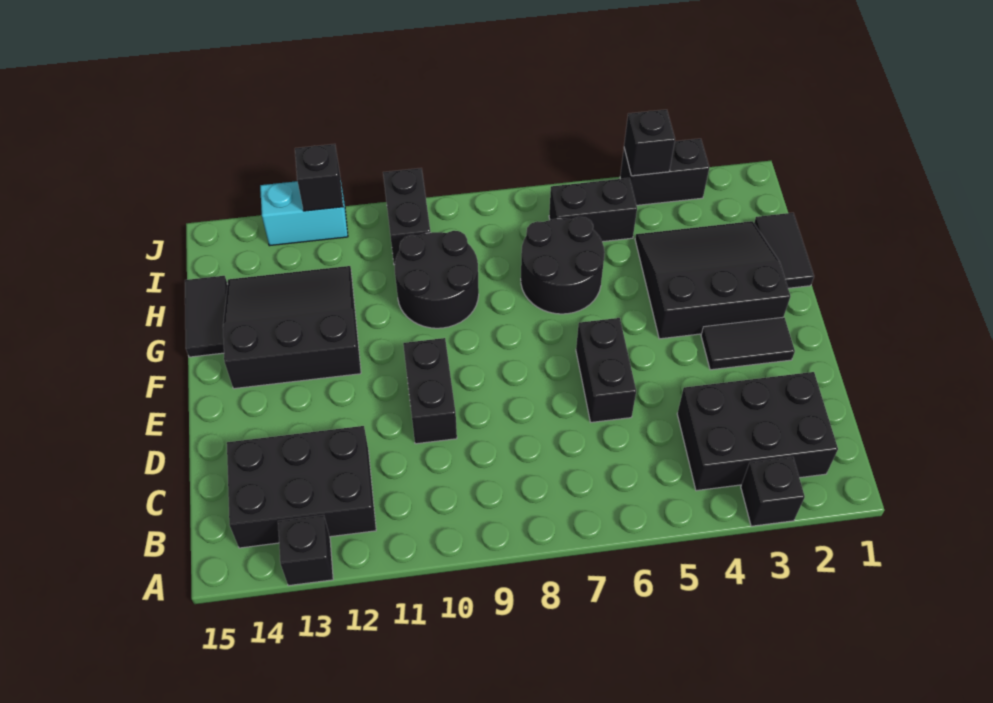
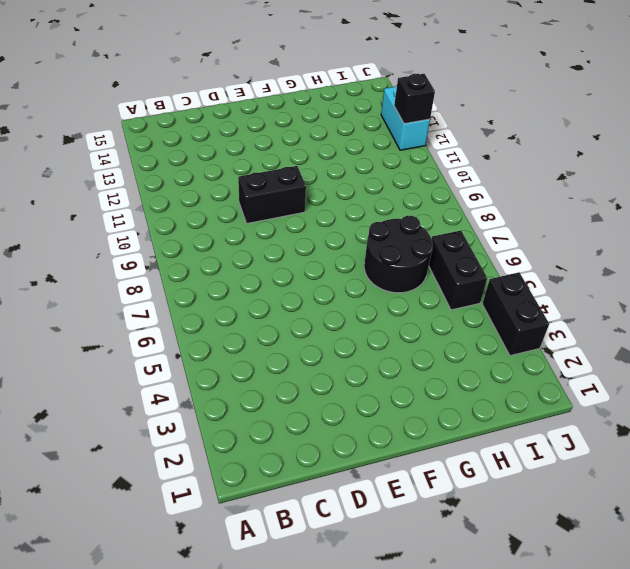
none -> black brick A3 level 1
none -> black brick A13 level 1
none -> black brick B2:C4 level 1

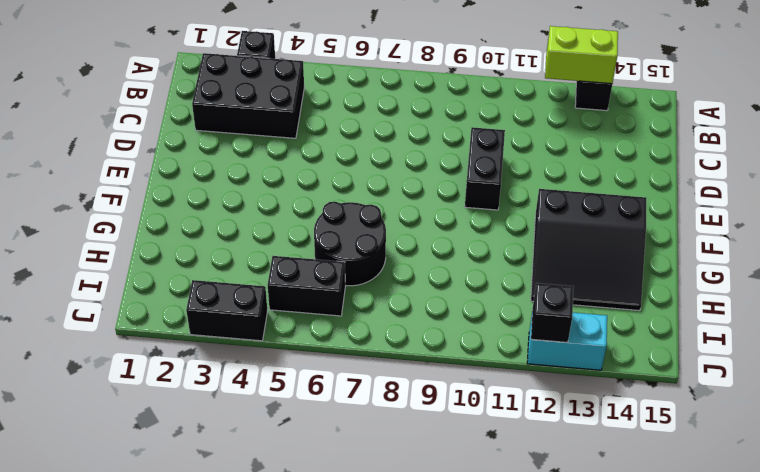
lime brick A12:A13 level 2 -> none
none -> black brick B12:C14 level 1
none -> black brick D6:E6 level 1
none -> black tile E2:E3 level 1

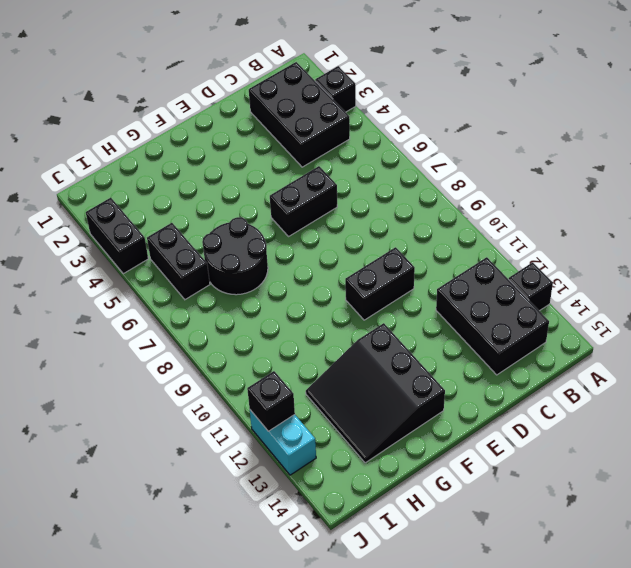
none -> black tile E2:E3 level 1
none -> black slope F2:H4 level 1 top F
none -> black tile G1:H1 level 1

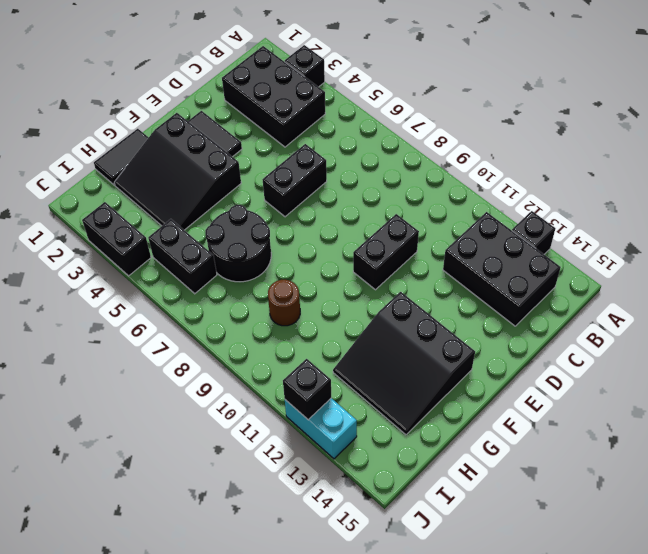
brown round brick H9 level 1 -> black round brick G9:H10 level 1
none -> black tile G15:H15 level 1
none -> black brick I10:J10 level 1
none -> black brick J4 level 2

